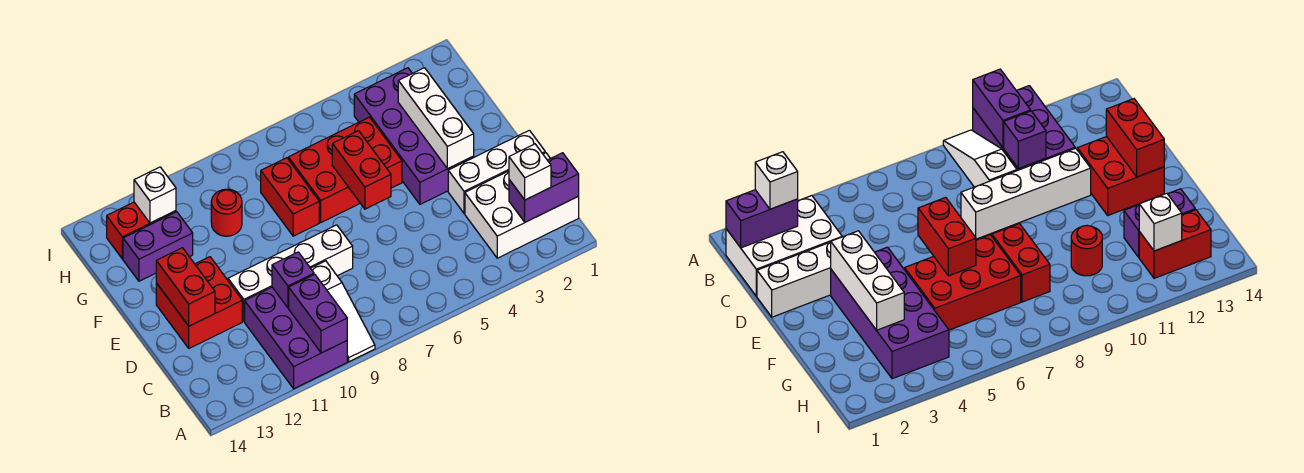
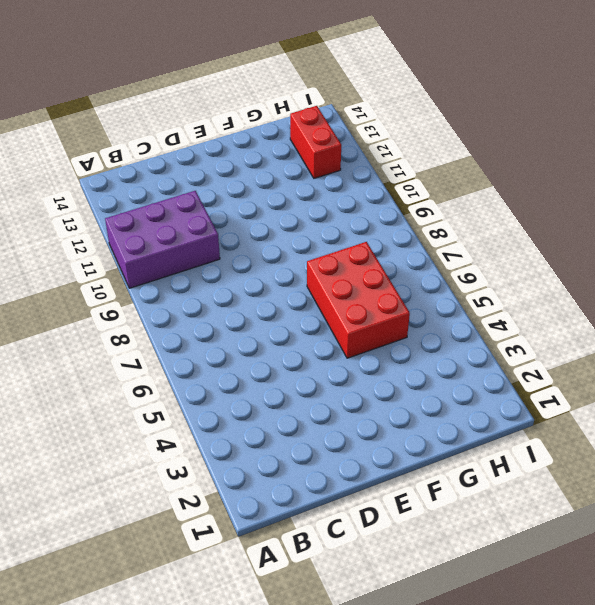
none -> white slope A9:C9 level 1 top C
none -> white brick B1:C3 level 1
none -> white brick D1:D3 level 1

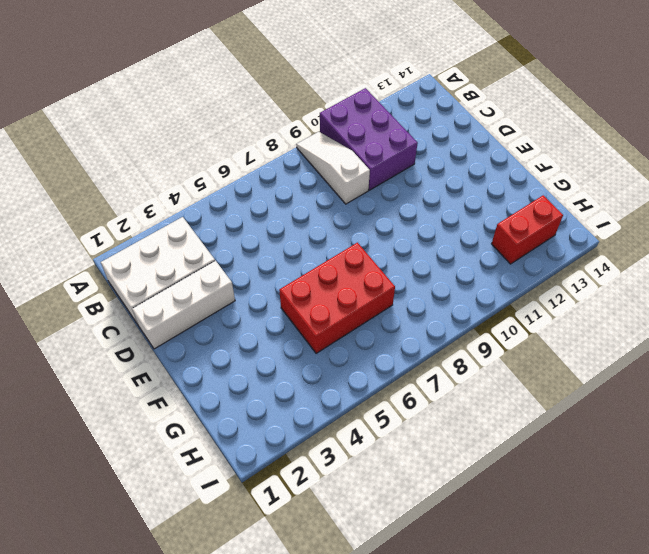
none -> white brick D8:D11 level 1
none -> red brick D12:E13 level 1
none -> purple brick E3:H4 level 1

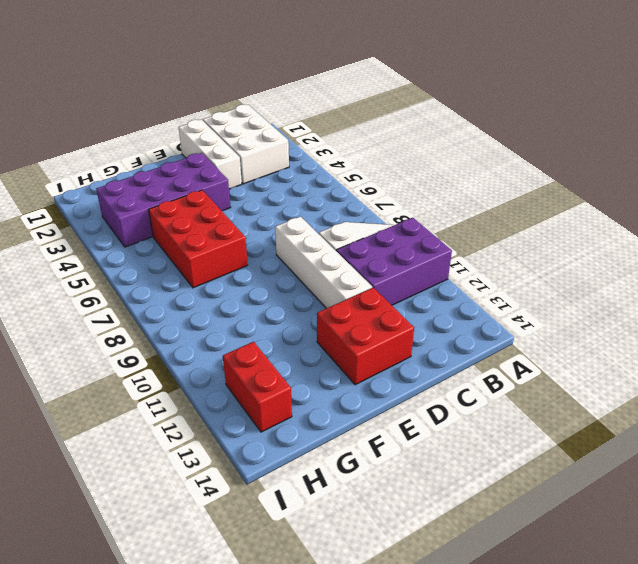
none -> red brick F8:G8 level 1
none -> red round brick G10 level 1
none -> purple brick G12:G13 level 1

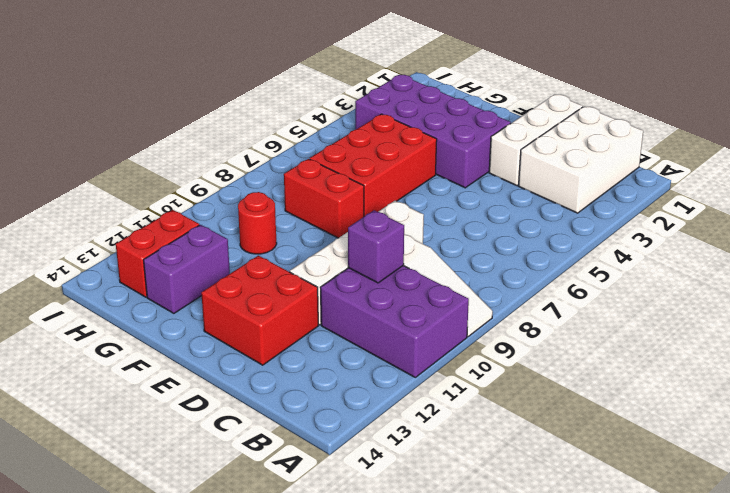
none -> purple brick A10:B10 level 2
none -> purple brick B1:B2 level 2
none -> red brick D13:E13 level 2

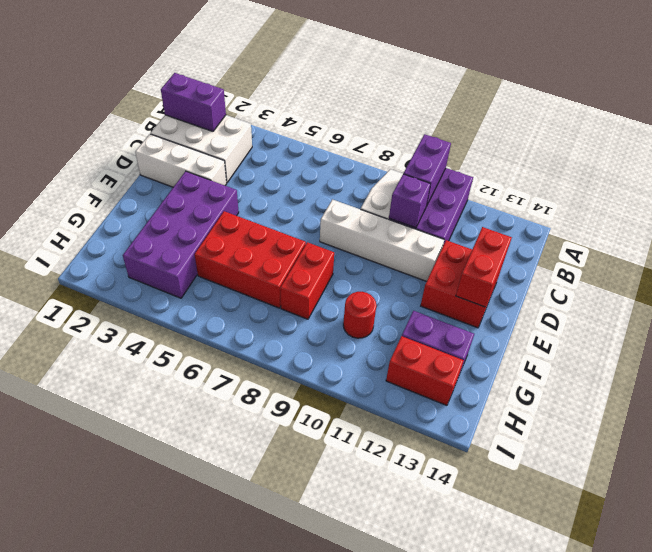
none -> white brick E3:G3 level 2
none -> red brick E6:F6 level 2
none -> white brick H12 level 2

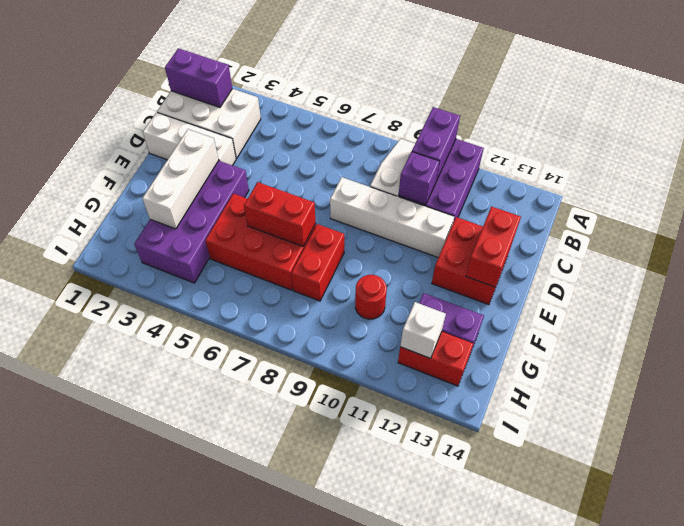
red brick F6:F7 level 2 -> red brick E6:F6 level 2
none -> white brick B2 level 3

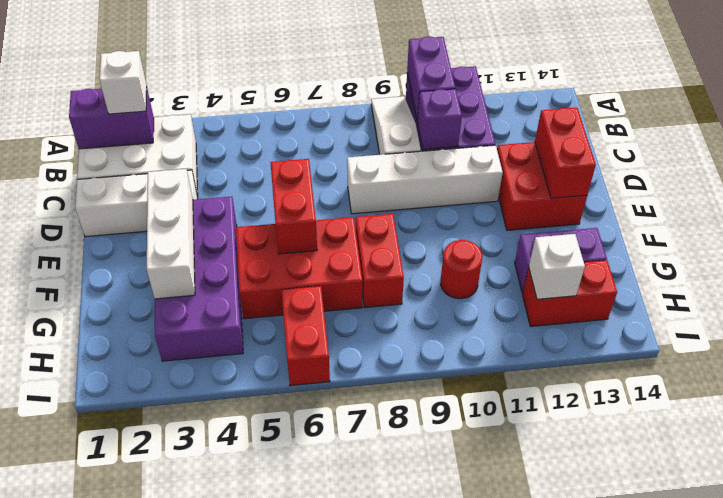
red brick H6:I6 level 1 -> none

